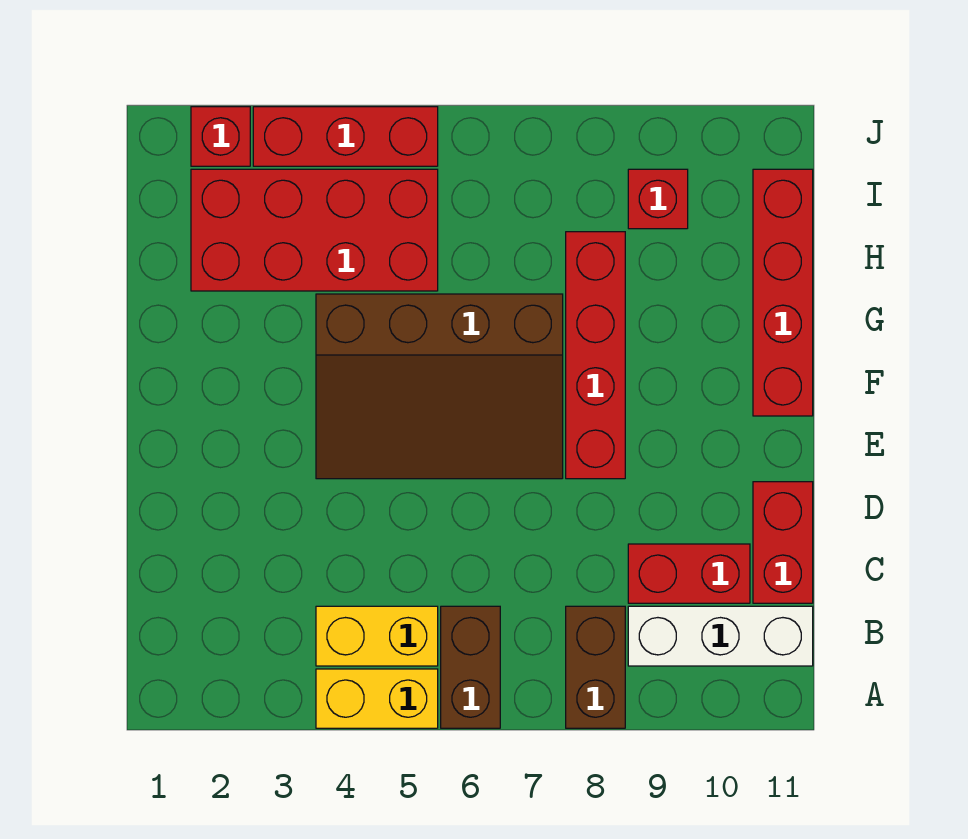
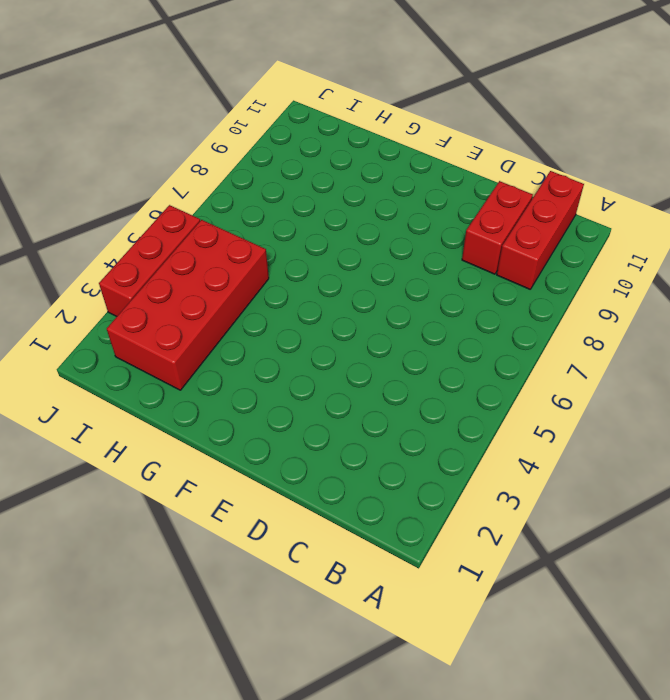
red brick B9:B11 level 1 -> white brick B9:B11 level 1
none -> yellow brick A4:A5 level 1
none -> brown brick A6:B6 level 1
none -> brown brick A8:B8 level 1

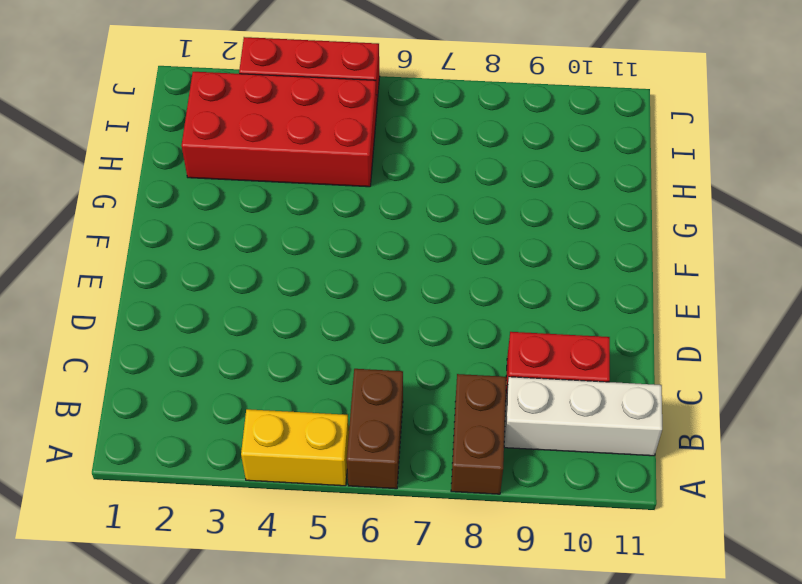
none -> yellow brick B4:B5 level 1
none -> red brick C11:D11 level 1
none -> brown slope E4:G7 level 1 top G

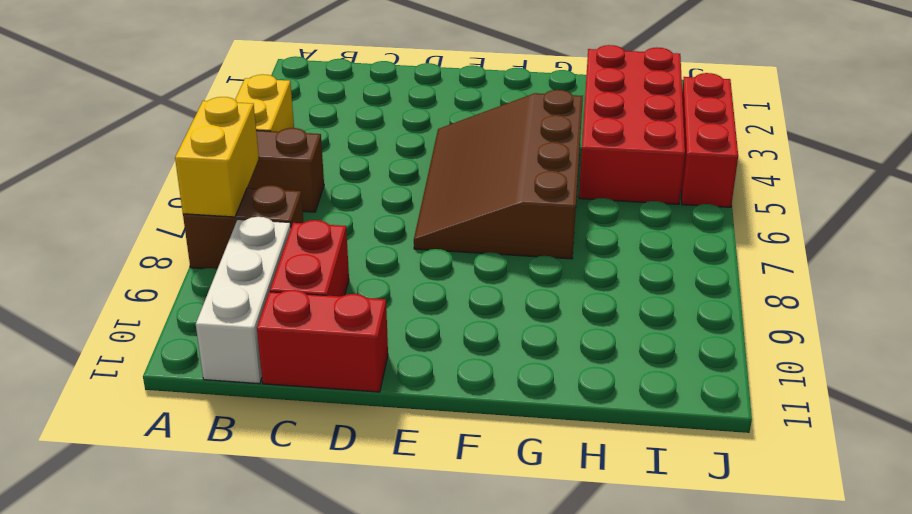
yellow brick A7:A8 level 2 -> yellow brick B4:B5 level 1
none -> red brick E8:H8 level 1
none -> red brick F11:I11 level 1
none -> red brick I9 level 1

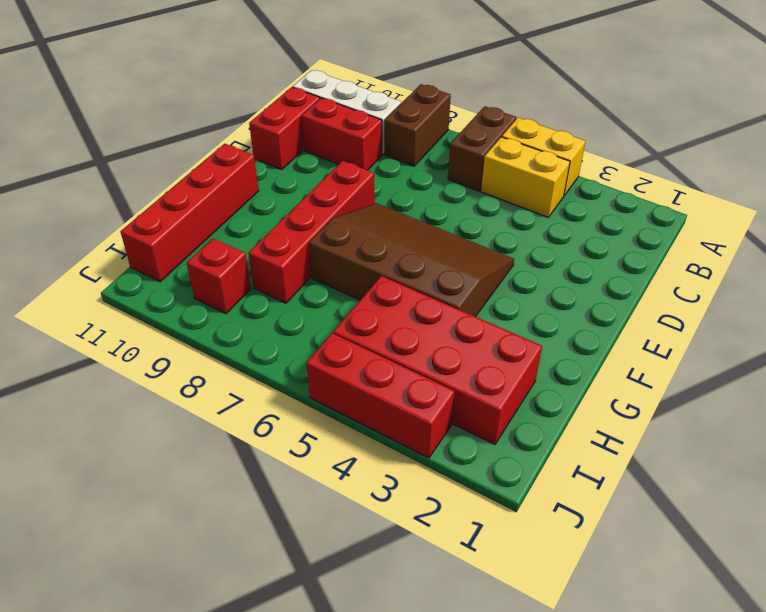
none -> red brick J2 level 1

